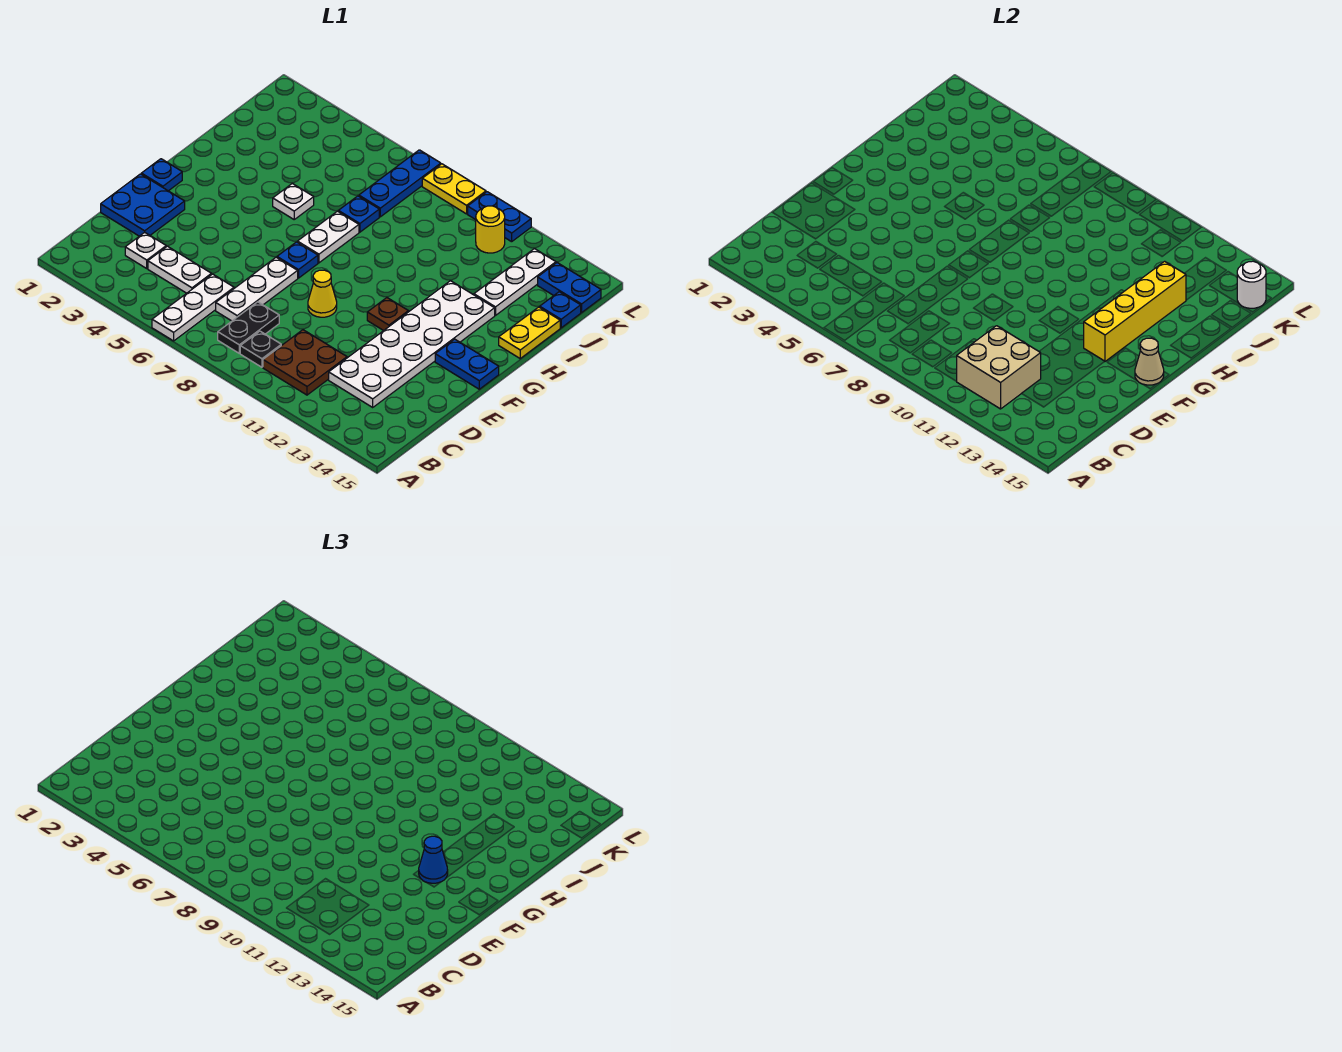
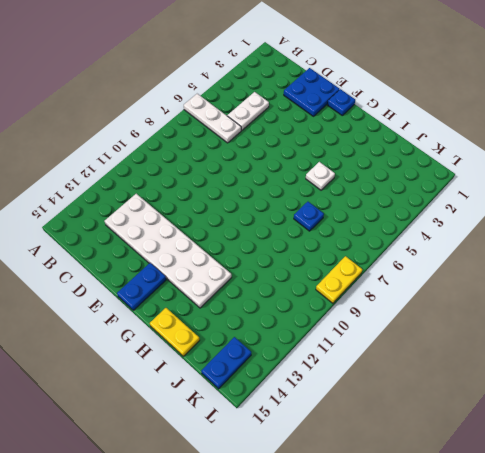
none -> black plate B8:C8 level 1
none -> black plate B9 level 1
none -> brown plate B10:C11 level 1
none -> white plate C3 level 1

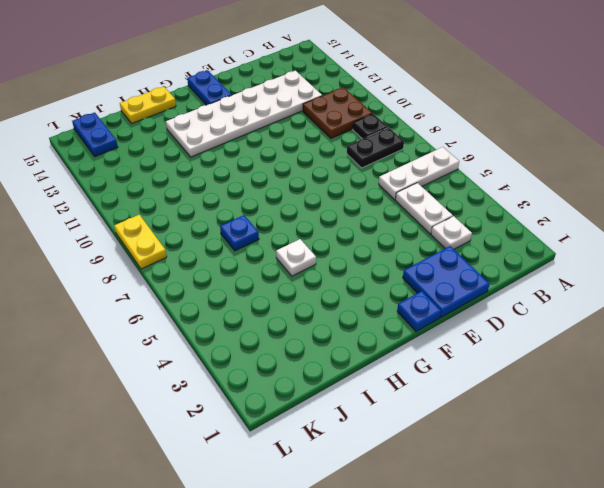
none -> white plate C7:E7 level 1
none -> yellow cone E9 level 1
none -> blue plate F7 level 1
none -> brown plate F11 level 1

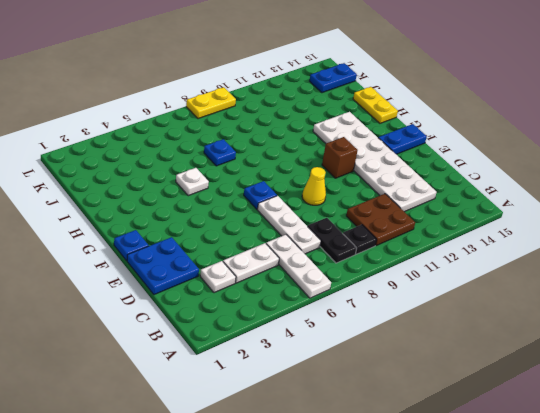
brown brick F11 level 1 -> brown plate F11 level 1
none -> white plate G7:H7 level 1
none -> white plate I13:K13 level 1
none -> blue plate J7:L7 level 1
none -> blue plate J15 level 1

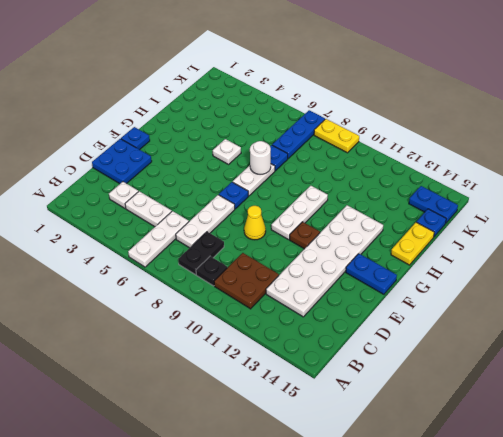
white plate F10:H10 level 1 -> white plate I13:K13 level 1
white round brick H7 level 2 -> white round brick K15 level 2
none -> yellow round brick K11 level 1
none -> blue plate L10:L11 level 1
none -> tan brick B11:C12 level 2
none -> yellow brick F13:I13 level 2

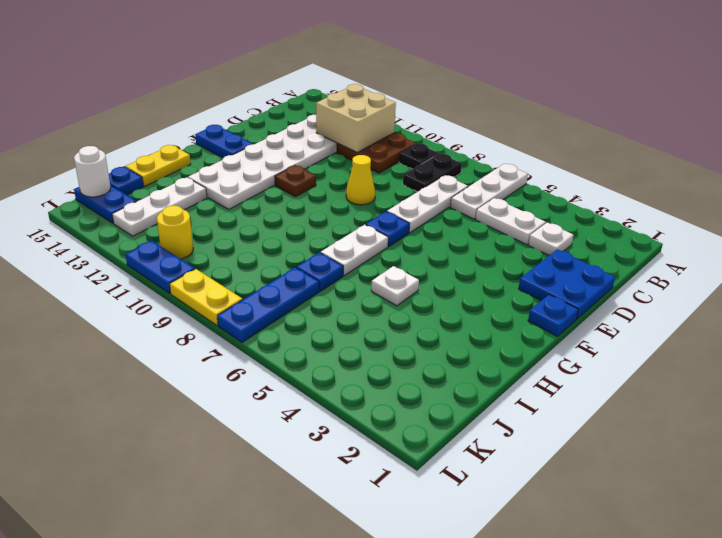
none -> yellow brick F13:I13 level 2
none -> tan cone F15 level 2
none -> blue cone F13 level 3

